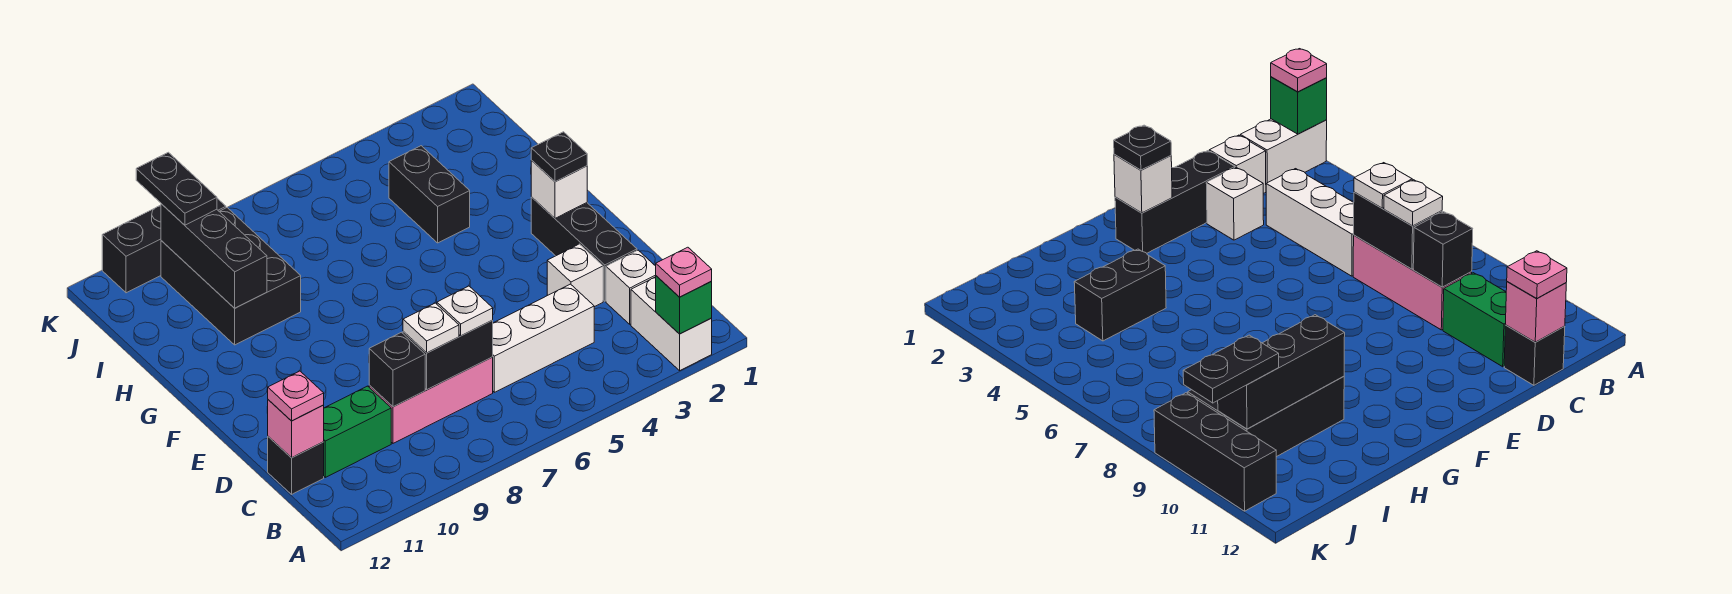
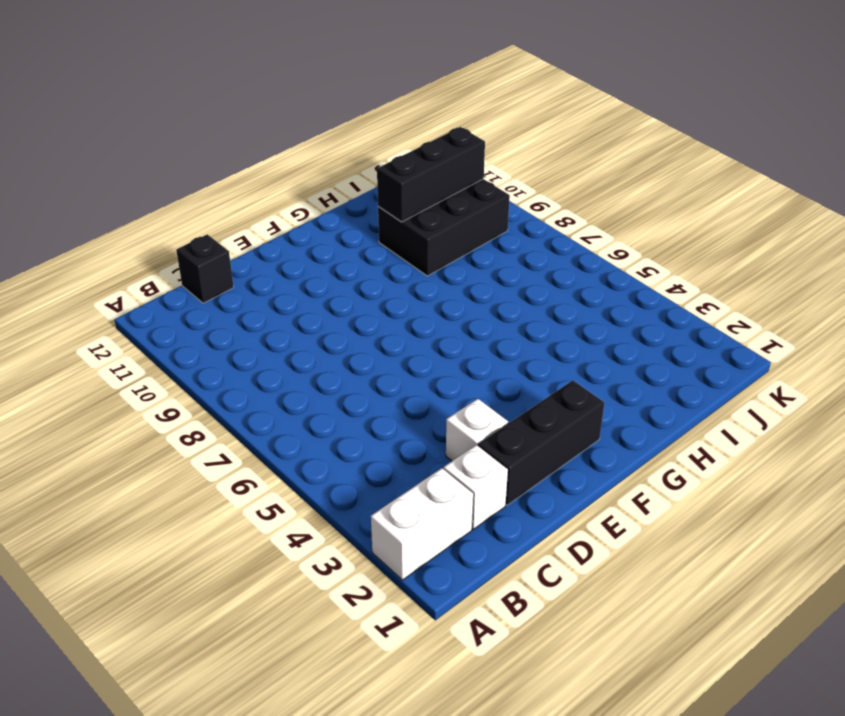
none -> white brick C4:C6 level 1
none -> pink brick C7:C9 level 1
none -> green brick C10:C11 level 1

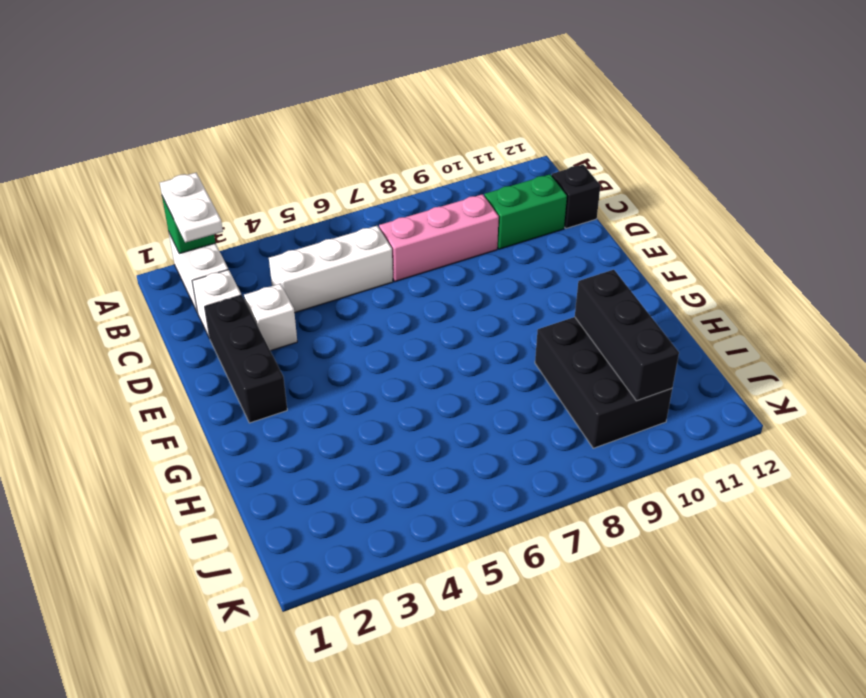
white plate A2:B2 level 3 -> pink plate A2 level 3
none -> black brick H4:I4 level 1
none -> black brick K9:K11 level 1
none -> black brick C7:C8 level 2

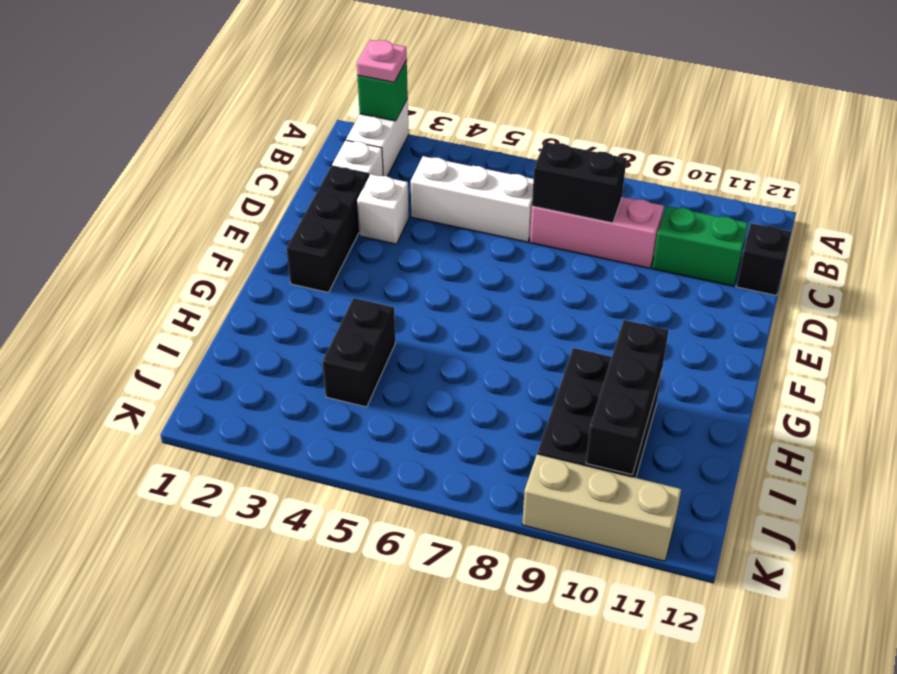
tan brick K9:K11 level 1 -> black brick K9:K11 level 1
none -> black brick C9 level 2
none -> pink brick C12 level 2
none -> white brick F2 level 2

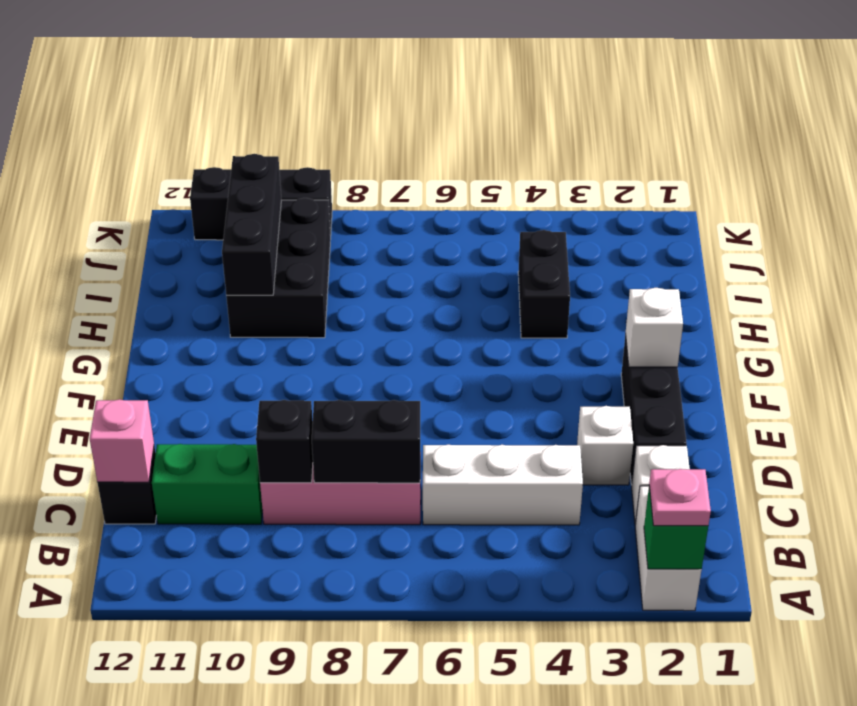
none -> white plate C7 level 3
none -> white plate C8 level 3
none -> pink plate C12 level 3

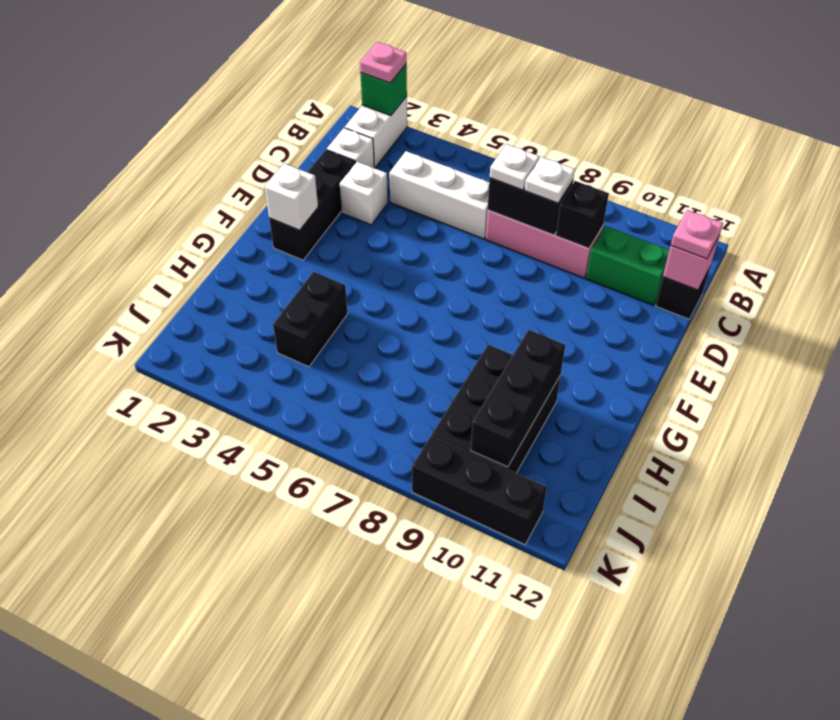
none -> black plate F2 level 3
none -> black plate J10:K10 level 3

